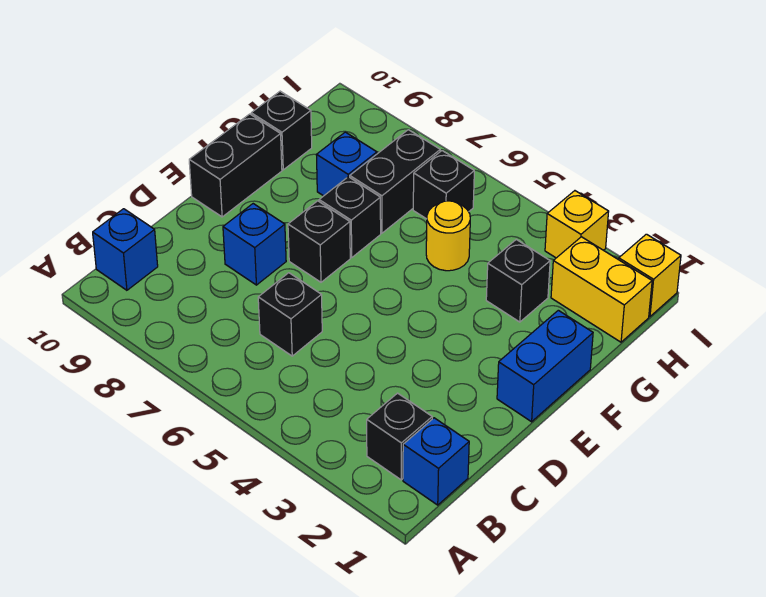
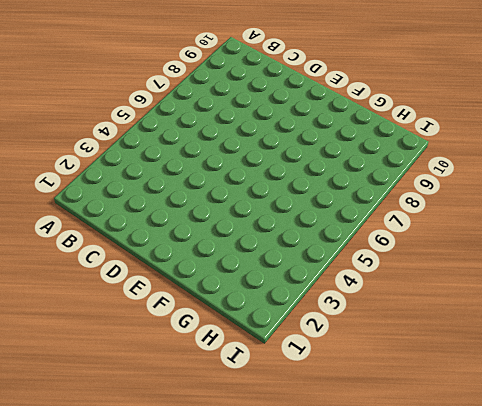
none -> blue brick B1 level 1
none -> black brick B2 level 1
none -> blue brick B10 level 1

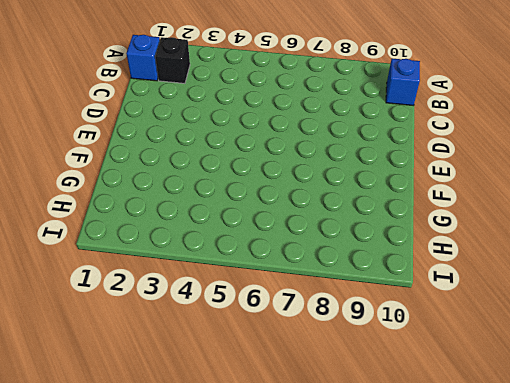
none -> black brick C6 level 1
none -> blue brick D8 level 1
none -> blue brick E1:F1 level 1

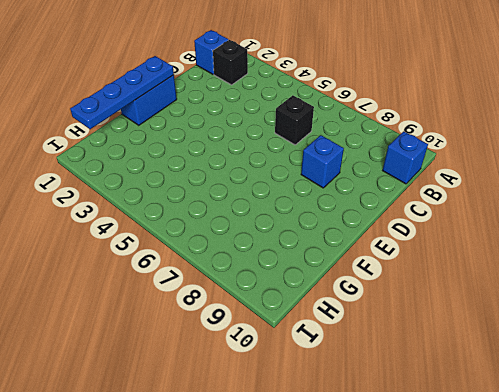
blue plate E1:H1 level 2 -> none
none -> black brick E7 level 1
none -> black brick E10:F10 level 1
none -> black brick F7 level 1

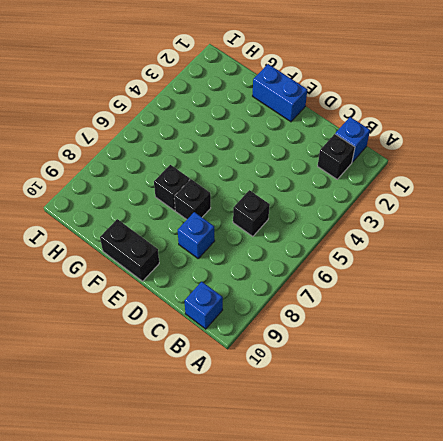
none -> black brick G3 level 1
none -> yellow round brick G5 level 1
none -> black brick G7:H7 level 1

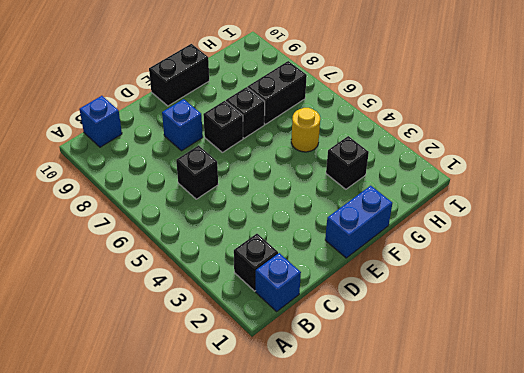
none -> blue brick G8 level 1
none -> black brick G10 level 1
none -> yellow brick H1:H2 level 1

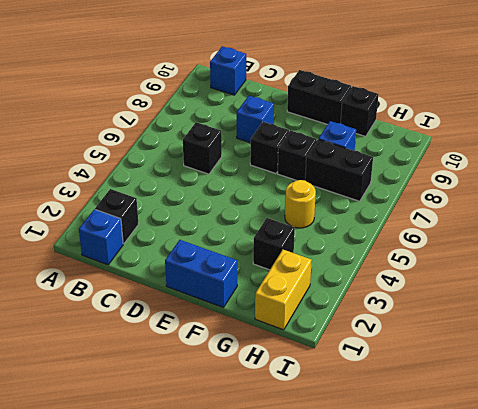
none -> black brick H6 level 1
none -> yellow brick I1 level 1
none -> yellow brick I3 level 1

